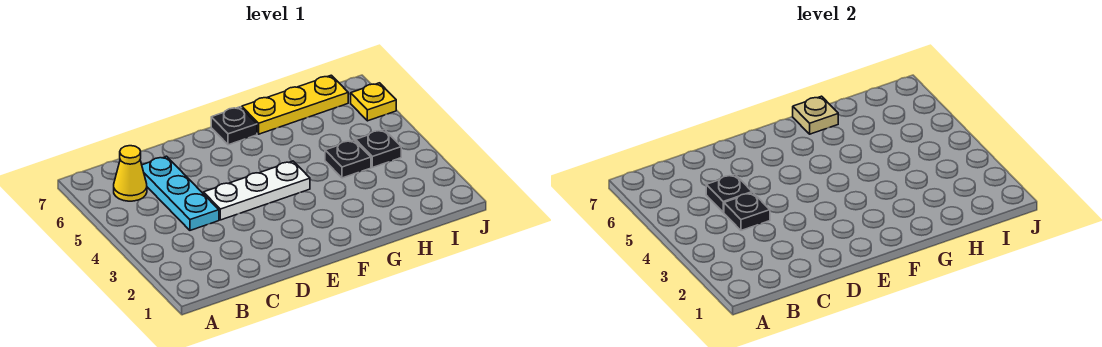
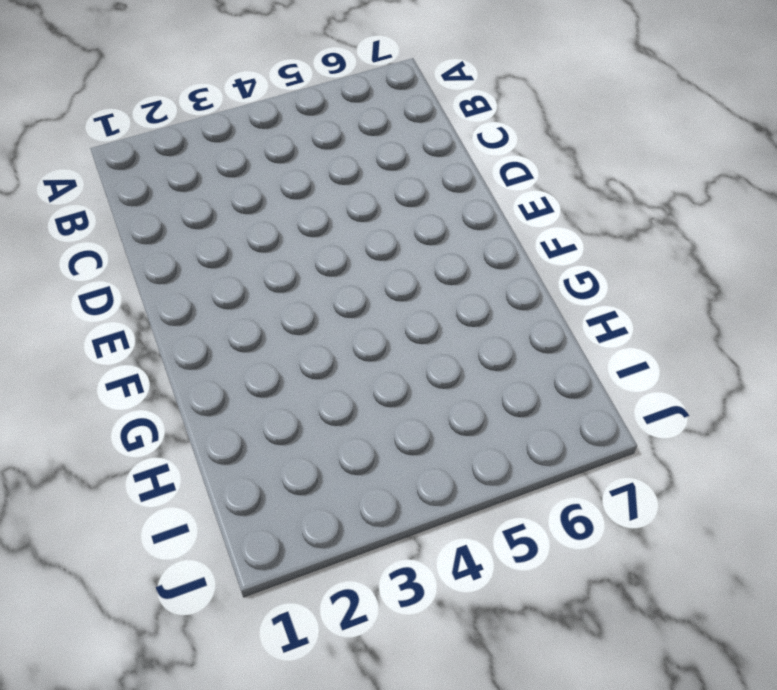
none -> yellow cone B6 level 1
none -> cyan plate C4:C6 level 1

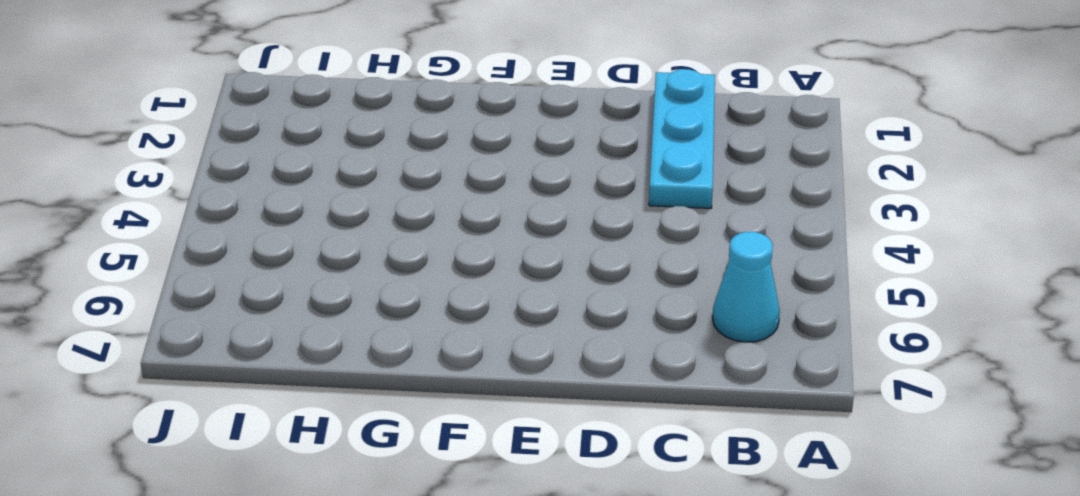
cyan cone B6 level 1 -> yellow cone B6 level 1
cyan plate C1:C3 level 1 -> cyan plate C4:C6 level 1
none -> white plate D4:F4 level 1
none -> black plate F7 level 1

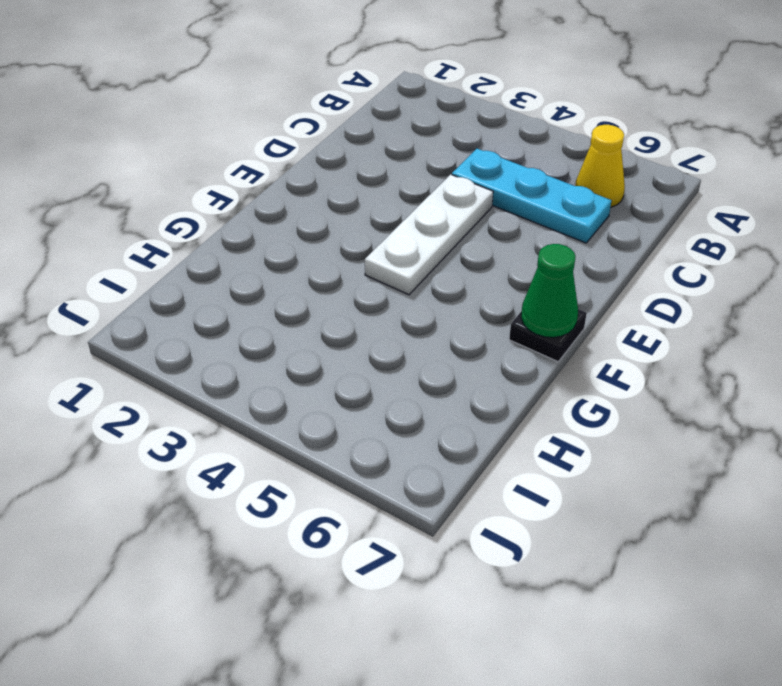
green cone F7 level 2 -> none
none -> yellow plate G7:I7 level 1
none -> black plate H4 level 1

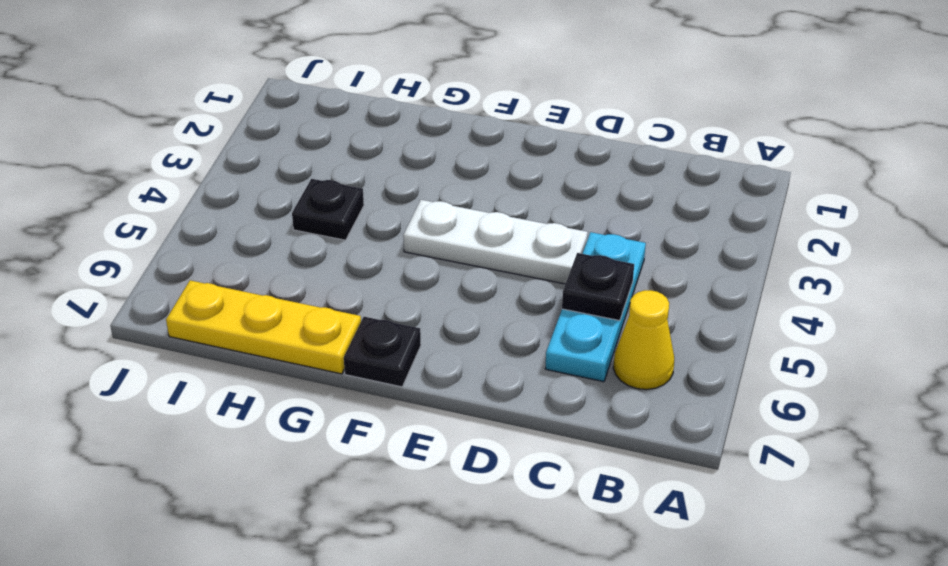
none -> black plate I4 level 1
none -> yellow plate J6 level 1

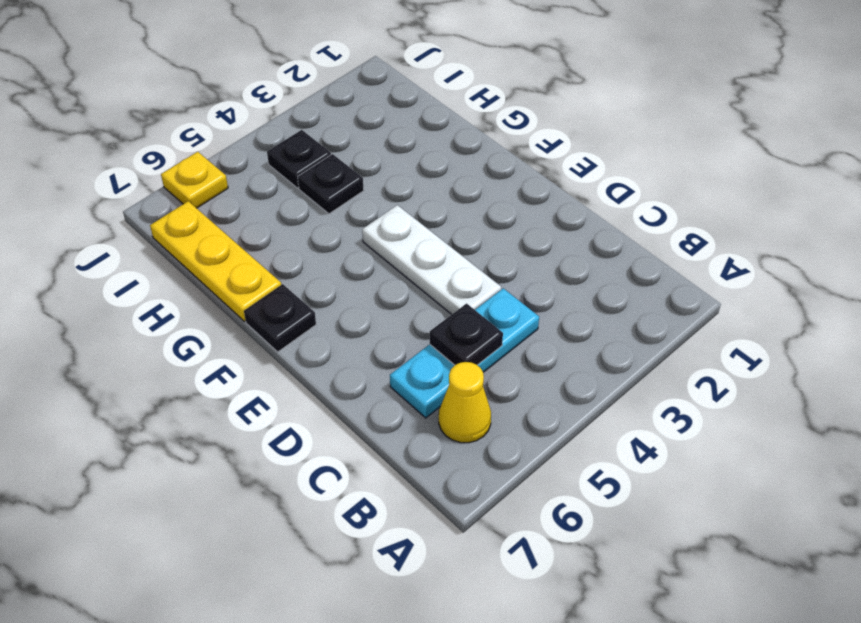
none -> black plate C4 level 2
none -> tan plate G7 level 2

